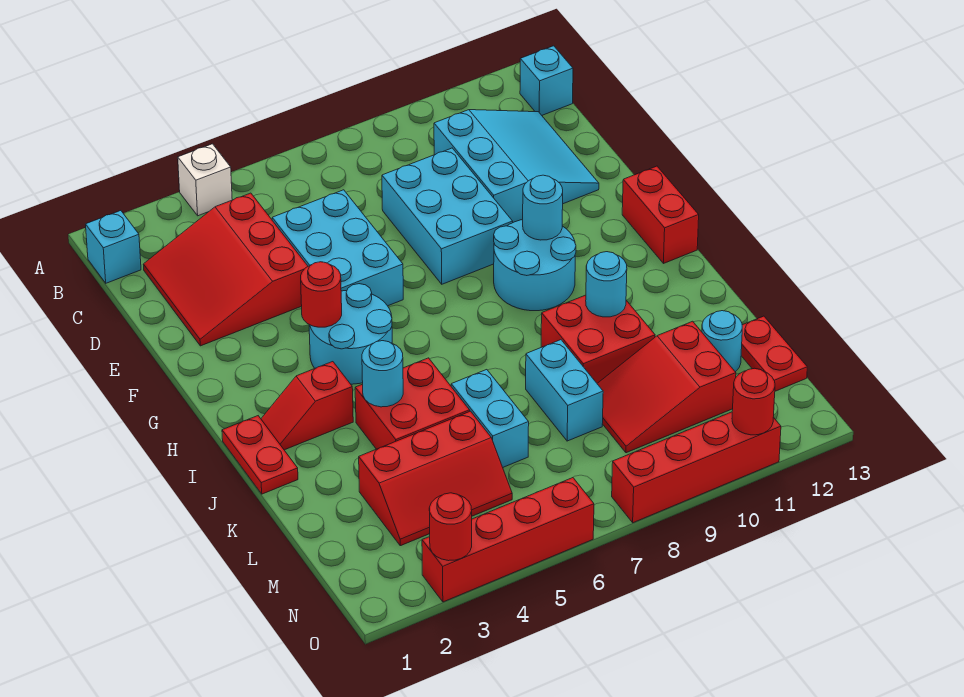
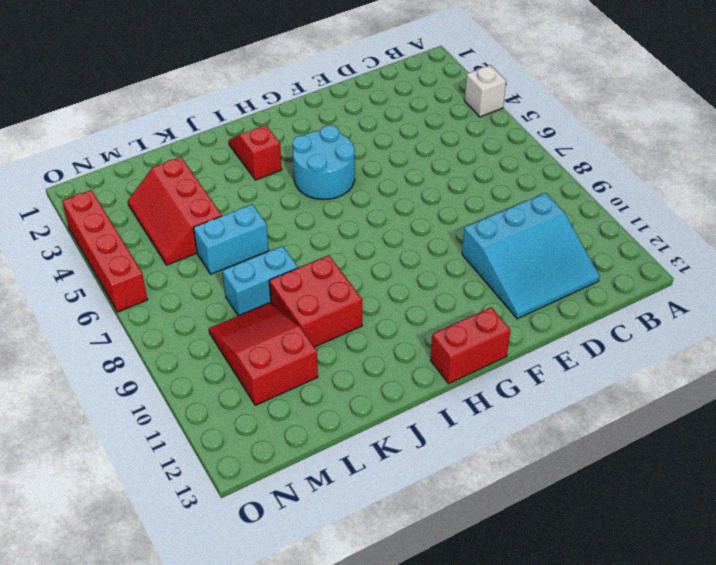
none -> cyan brick B1 level 1
none -> cyan brick B13 level 1
none -> red slope C2:E4 level 1 top 4

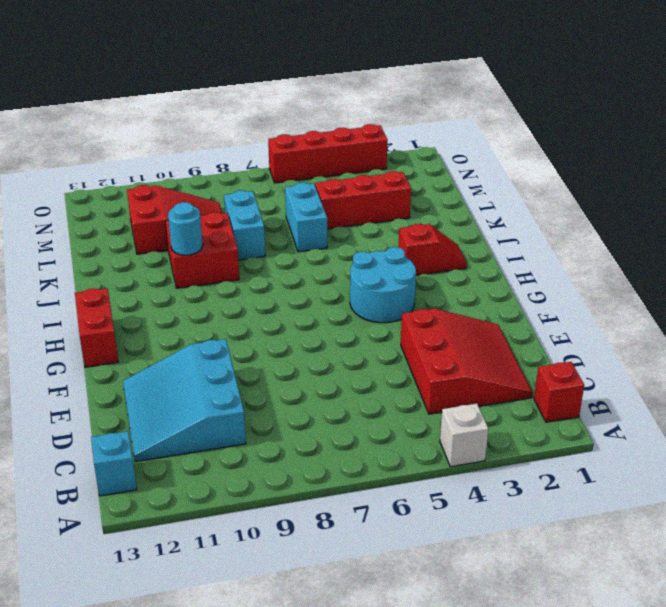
red brick B1 level 1 -> cyan brick B1 level 1
none -> cyan brick D5:F6 level 1
none -> cyan brick D8:F9 level 1
none -> cyan round brick G9:H10 level 1

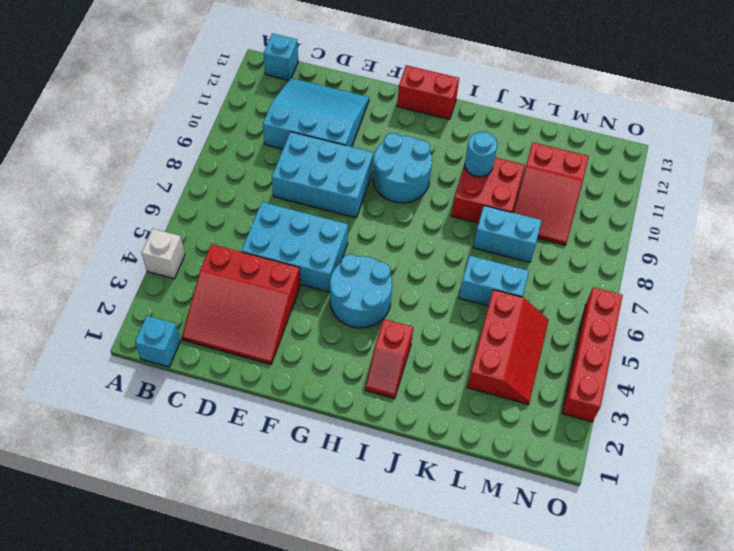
none -> red plate I1:J1 level 1
none -> red brick J4:K5 level 1
none -> cyan round brick L12 level 1

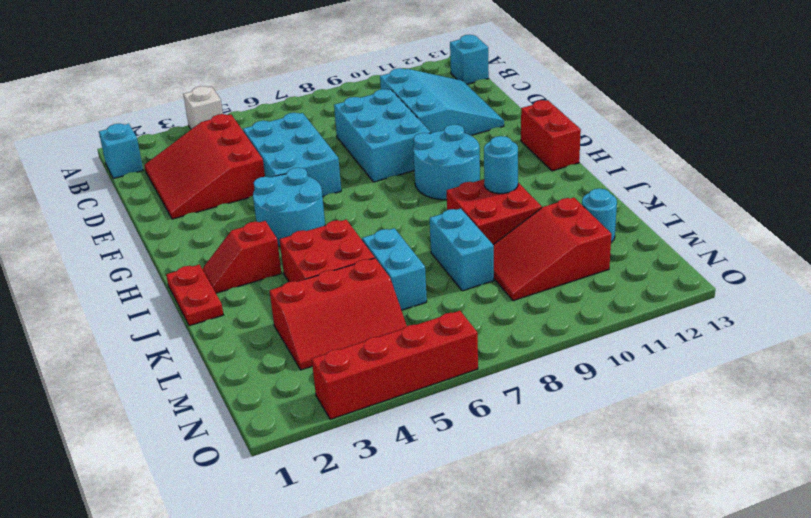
none -> red plate L13:M13 level 1
none -> red brick O8:O11 level 1
none -> red round brick G4 level 2

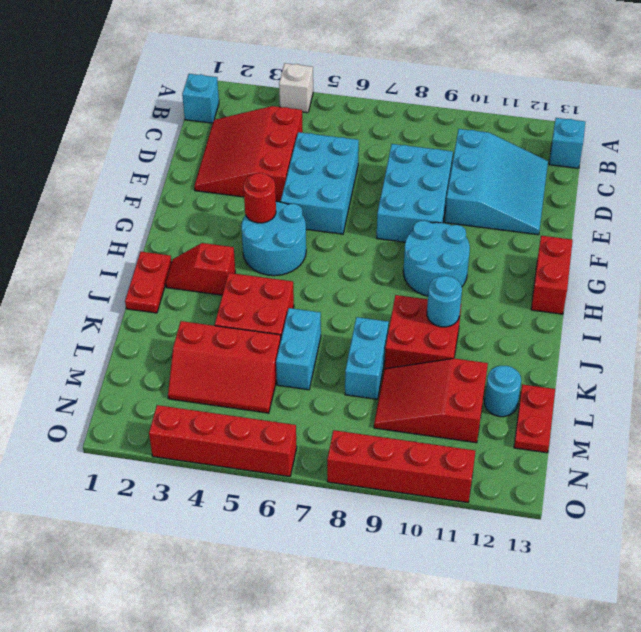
none -> cyan round brick G10 level 2
none -> cyan round brick J4 level 2
none -> red round brick O3 level 2

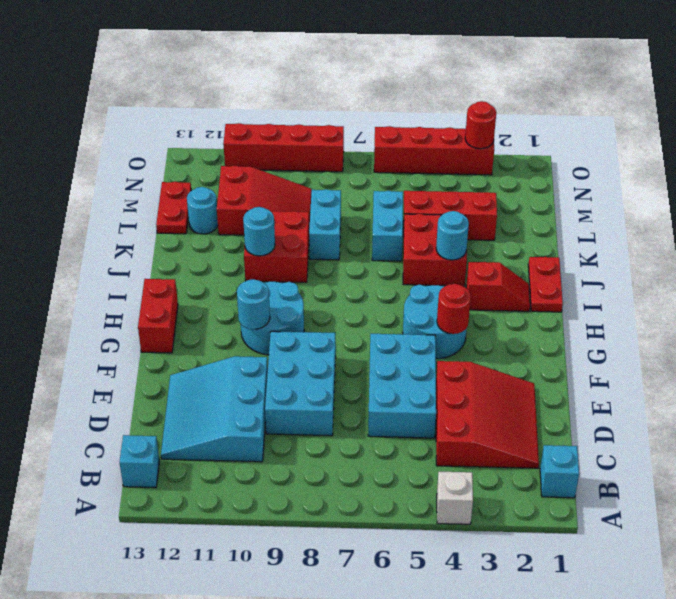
none -> red round brick O11 level 2

